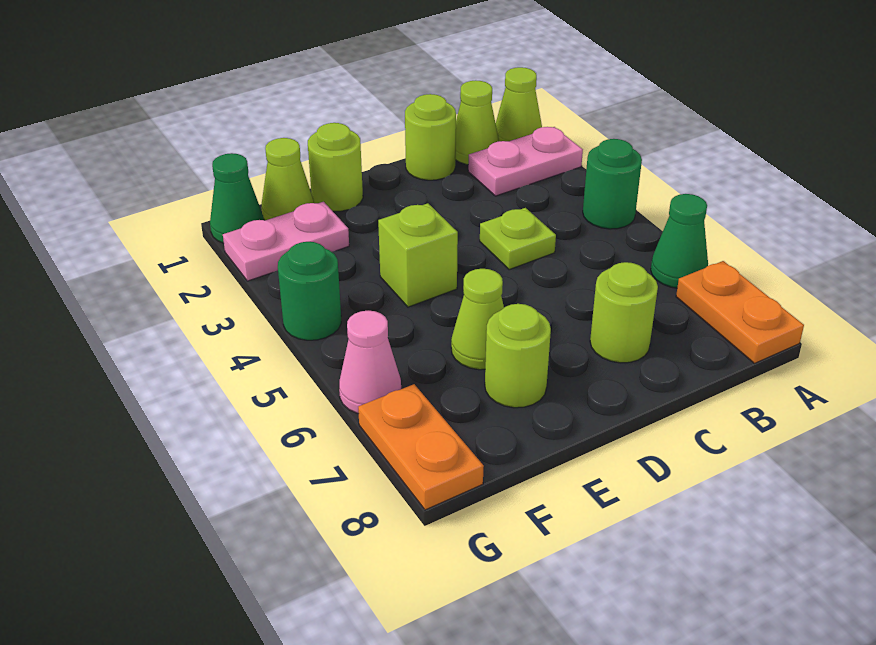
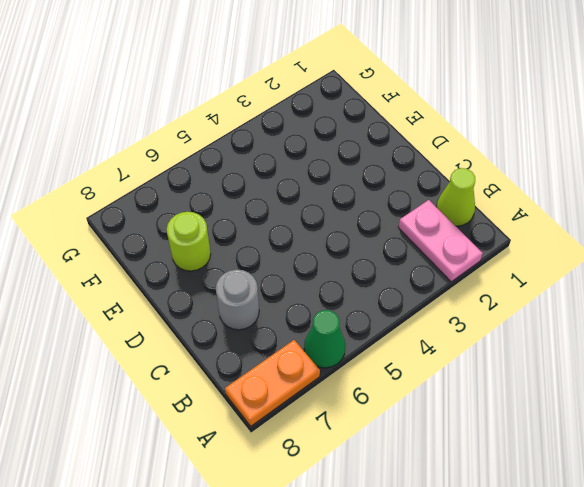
grey round brick C7 level 1 -> lime round brick C7 level 1
none -> lime cone A1 level 1
none -> green round brick A4 level 1
none -> lime round brick C1 level 1

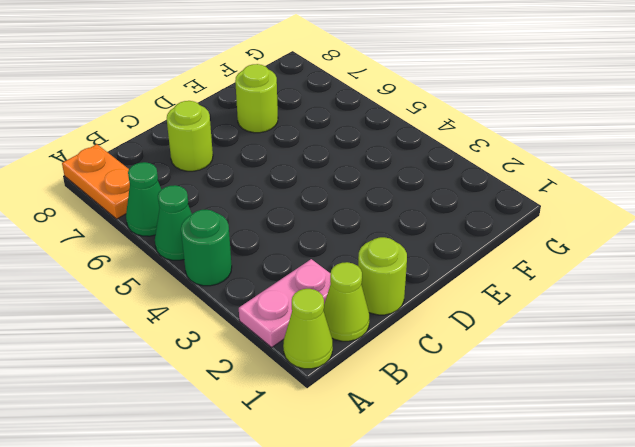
green cone A5 level 1 -> green cone G1 level 1
none -> lime plate C4 level 1
none -> lime round brick E1 level 1
none -> lime brick E4 level 1

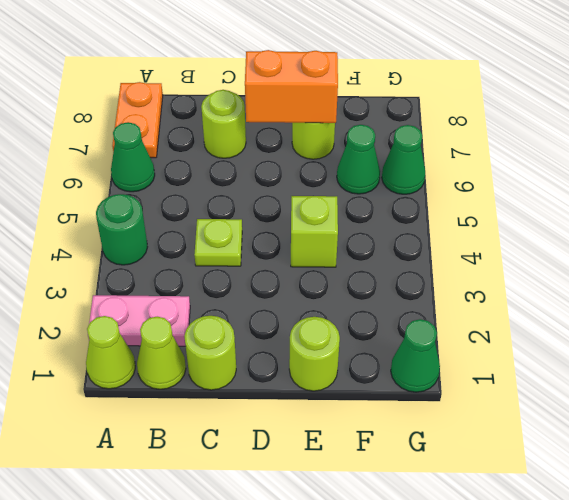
orange brick D7:E7 level 2 -> none
green cone F6 level 1 -> none
green cone G6 level 1 -> pink cone G6 level 1
none -> lime cone E6 level 1
none -> lime cone F1 level 1
none -> pink plate F2:G2 level 1

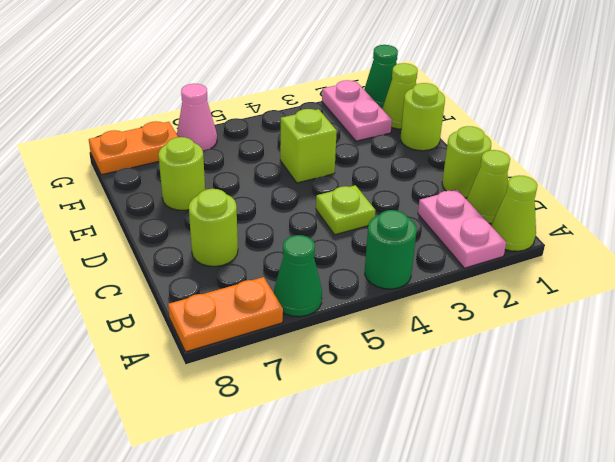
none -> lime cone E6 level 1
none -> green round brick G4 level 1

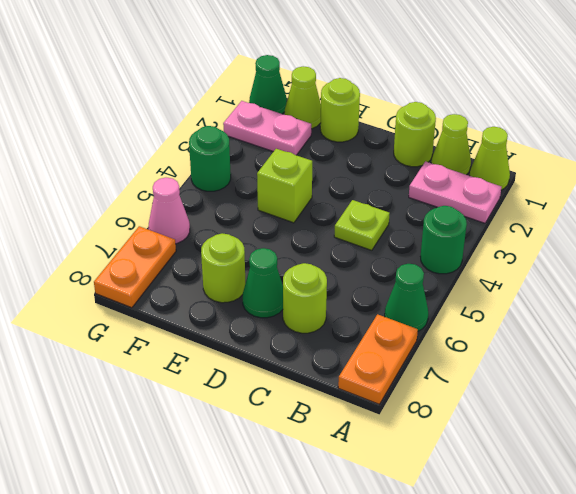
green cone D7 level 1 -> none
none -> lime cone E6 level 1

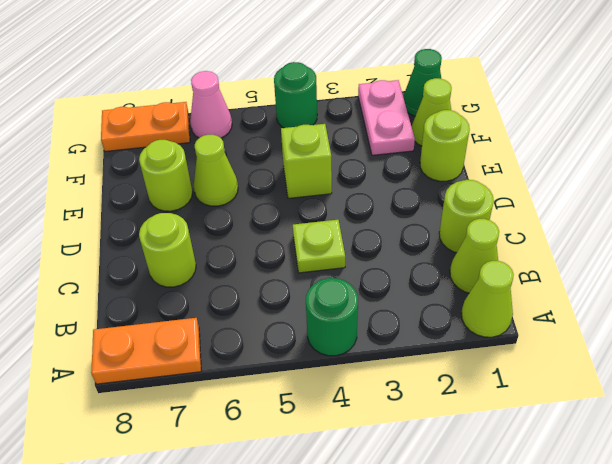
none -> pink plate A2:B2 level 1
none -> green cone A6 level 1

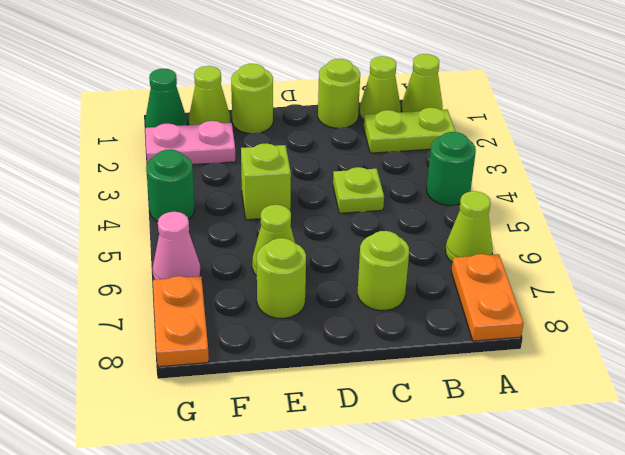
lime plate A2:B2 level 1 -> pink plate A2:B2 level 1
lime cone A6 level 1 -> green cone A6 level 1

